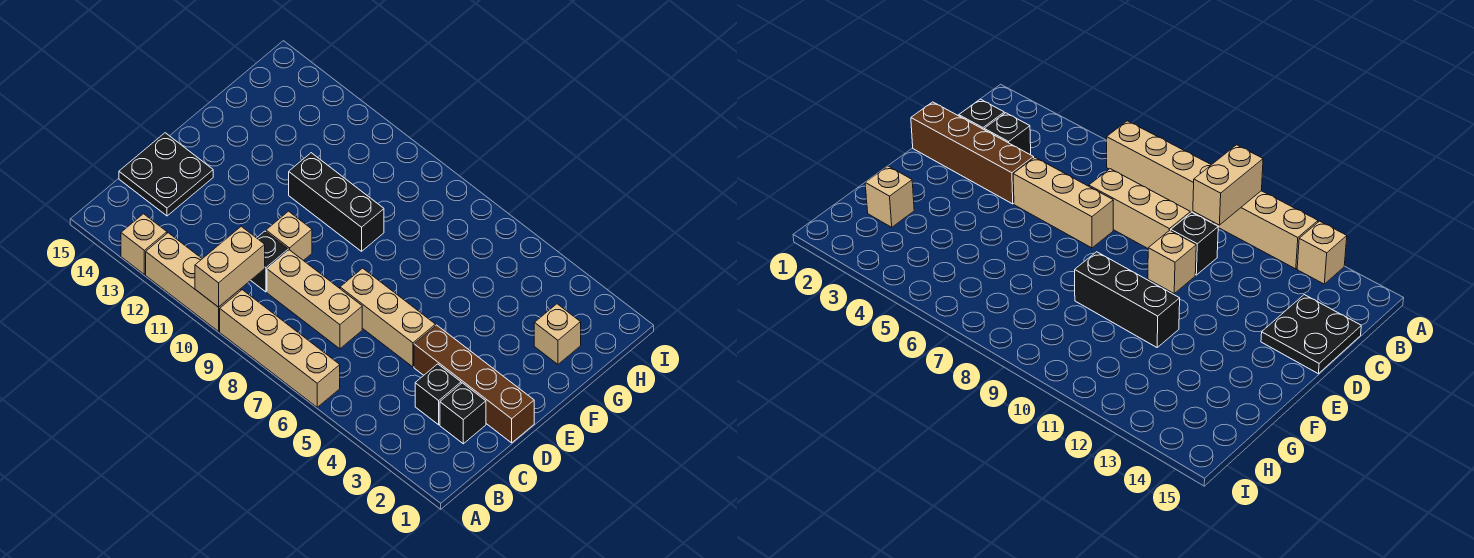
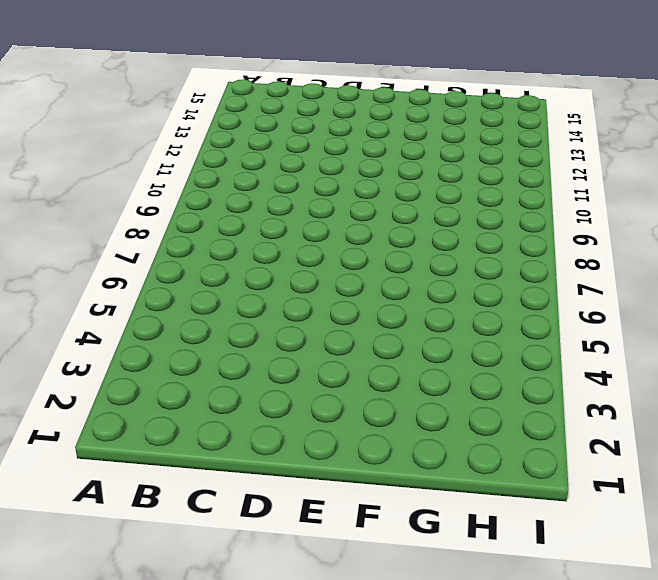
none -> tan brick A6:A9 level 1
none -> tan brick A10:A12 level 1
none -> tan brick A13 level 1

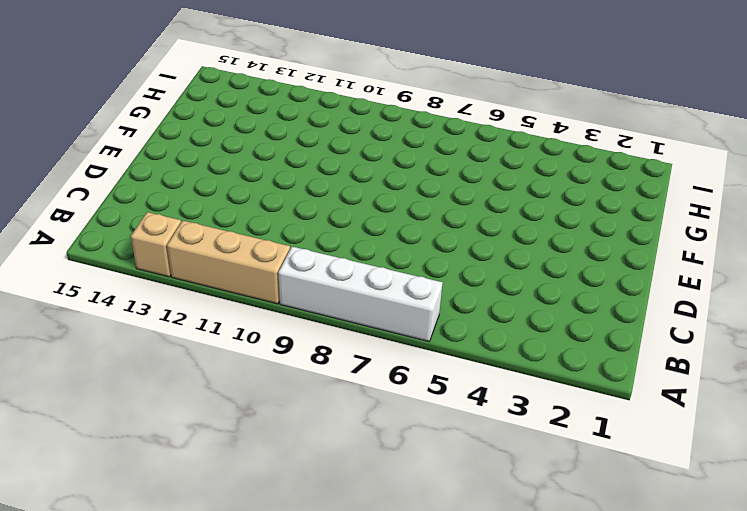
white brick A6:A9 level 1 -> tan brick A6:A9 level 1
none -> black brick C2 level 1
none -> black brick C3 level 1
none -> tan brick C7:C9 level 1

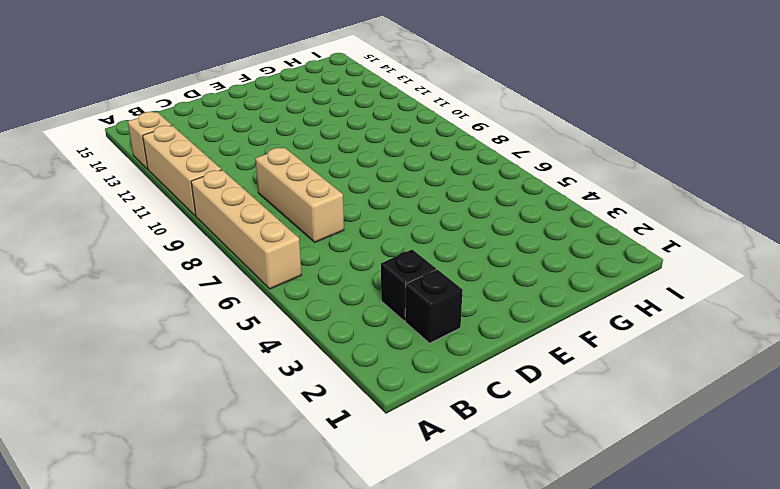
none -> black brick C10 level 1
none -> black plate C14:D15 level 1
none -> brown brick D1:D4 level 1

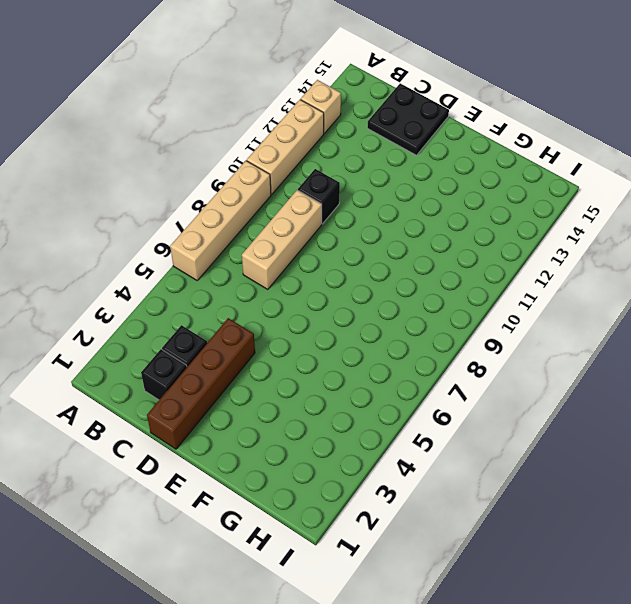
none -> tan brick D5:D7 level 1
none -> tan brick D10 level 1
none -> black brick F9:F11 level 1

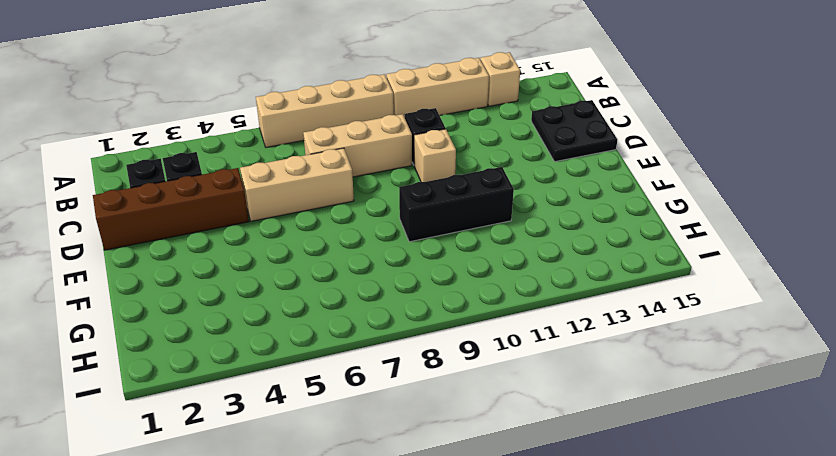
none -> tan brick G2 level 1
none -> tan brick A10:B10 level 2

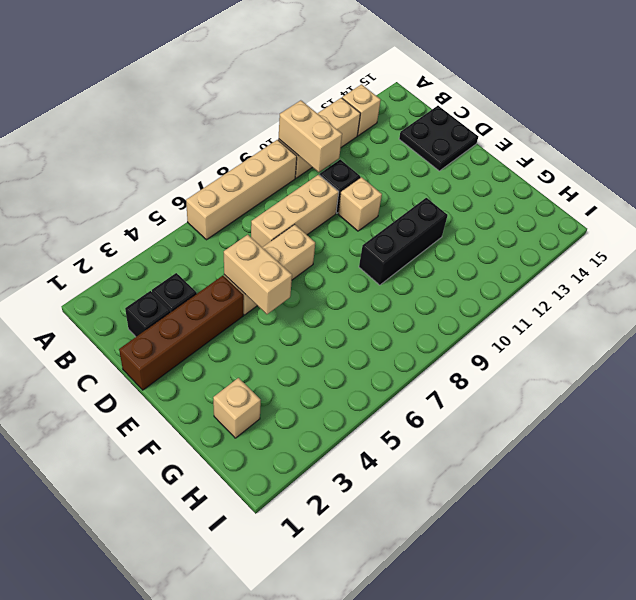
tan brick D5:E5 level 2 -> none

